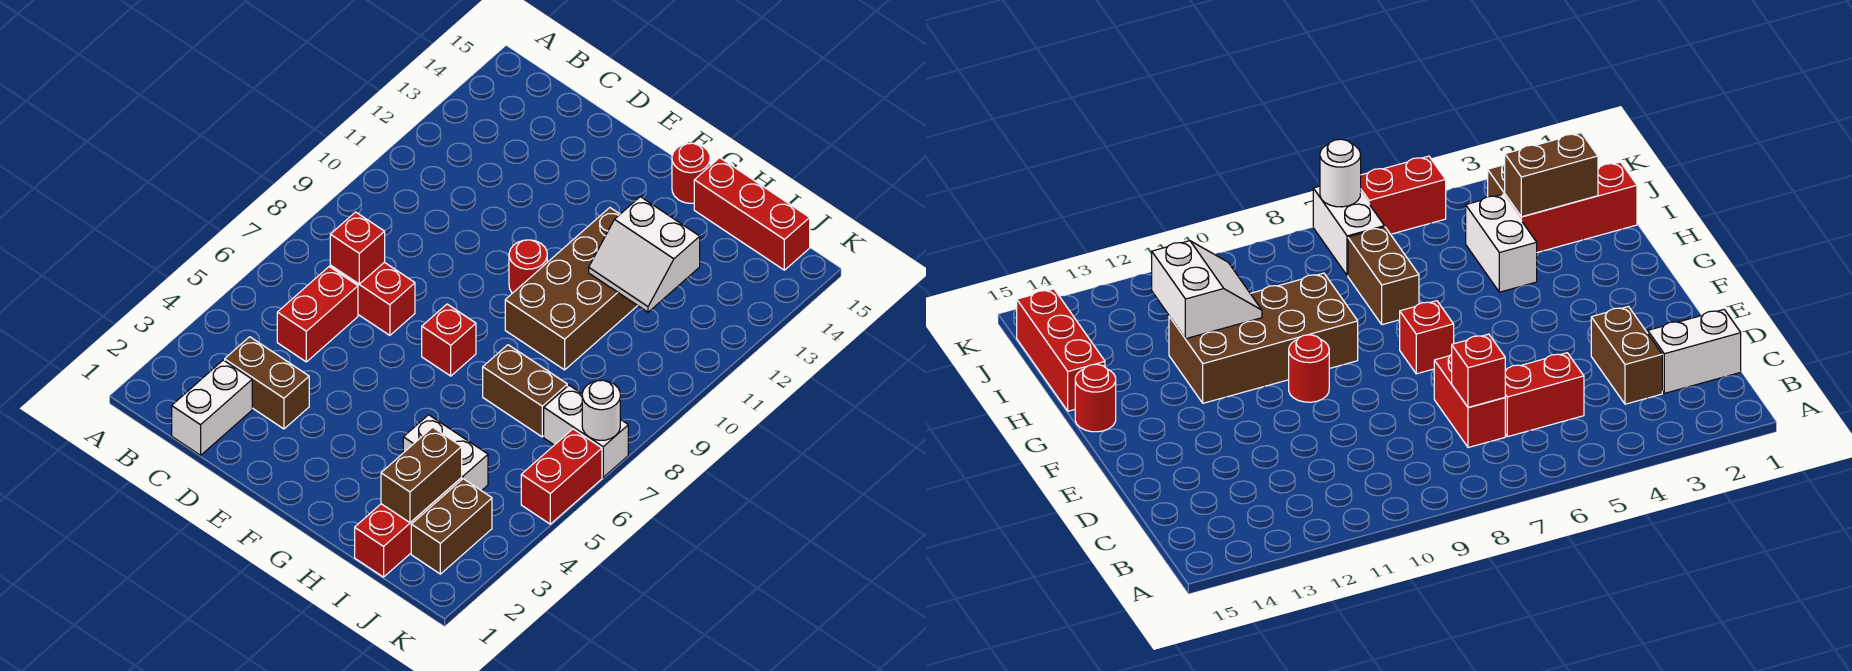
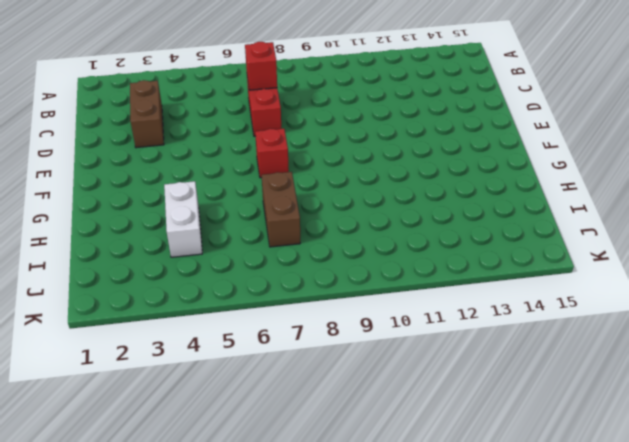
none -> white brick C1:C2 level 1
none -> red brick C5:C6 level 1
none -> red round brick F10 level 1

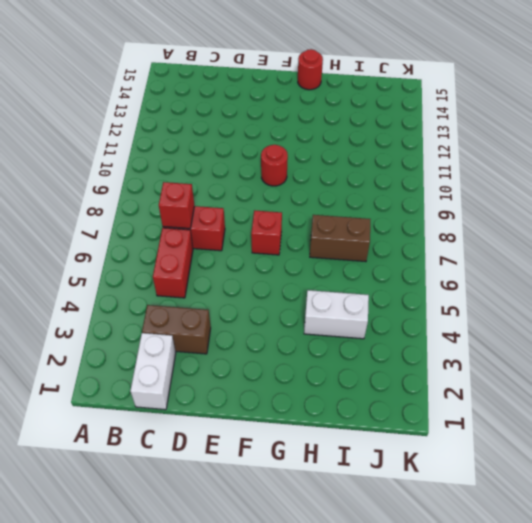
none -> brown brick G9:H12 level 1
none -> red brick H15:J15 level 1
none -> red brick I1:I3 level 1

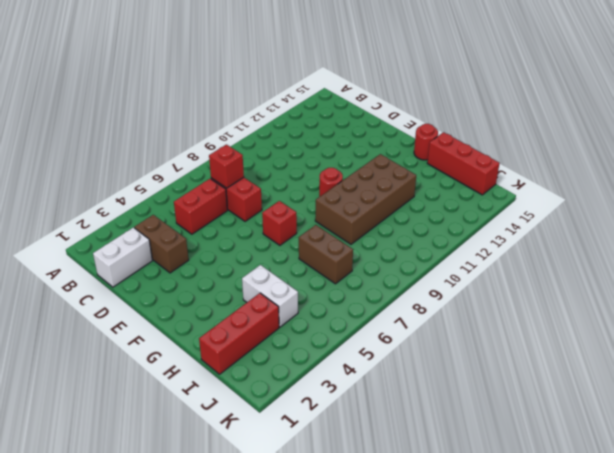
none -> brown brick J2:J3 level 1
none -> white brick J7:K7 level 1
none -> red brick K5:K6 level 1

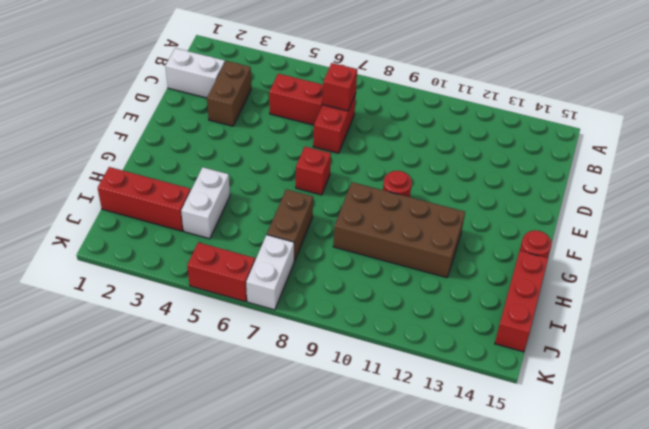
none -> brown brick J2:J3 level 1
none -> white slope H11:I12 level 2 top 12
none -> brown brick I2:I3 level 2

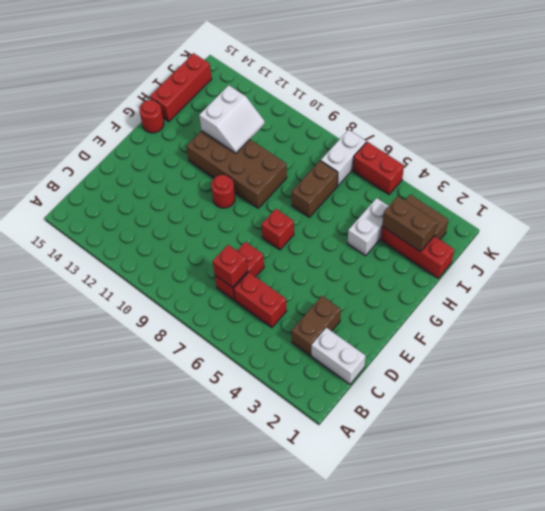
none -> white round brick K7 level 2

